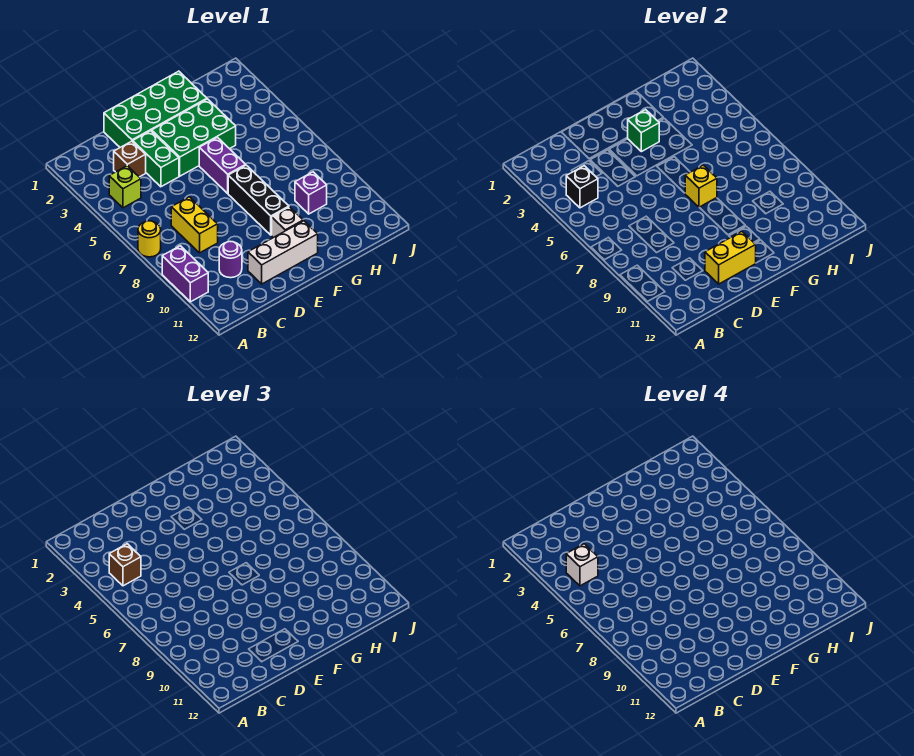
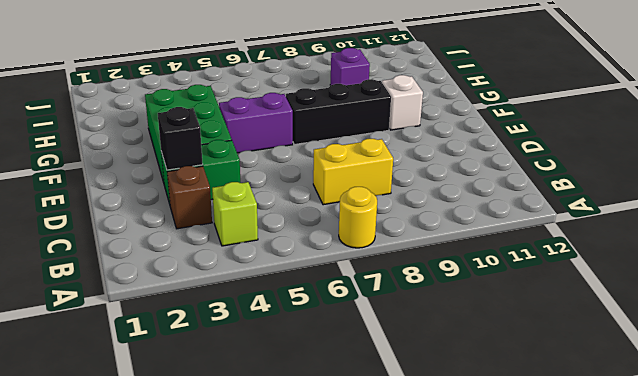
black brick D3 level 2 -> black brick B4 level 2
none -> purple brick A9:A10 level 1
none -> purple round brick C10 level 1
none -> green brick D1:G2 level 1

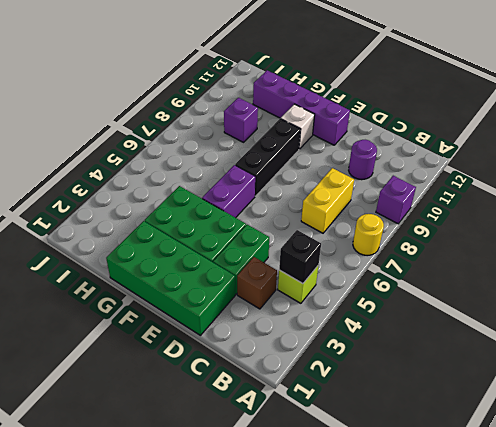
purple brick A9 level 1 -> purple brick A9:A10 level 1
purple brick E11:H11 level 1 -> white brick D11:F11 level 1
none -> yellow brick D11:E11 level 2
none -> green brick F3 level 2
none -> yellow brick F7 level 2

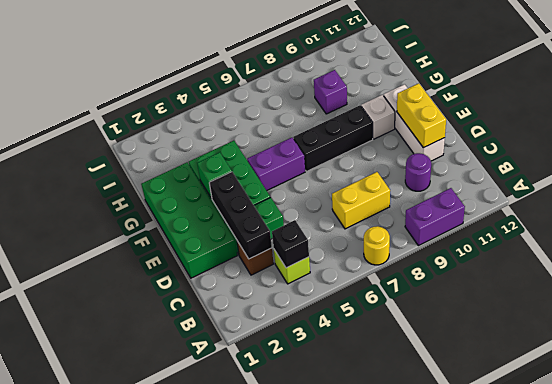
black brick C3:E3 level 2 -> none
none -> yellow brick F7 level 2
none -> brown brick B4 level 3
none -> white brick B4 level 4

